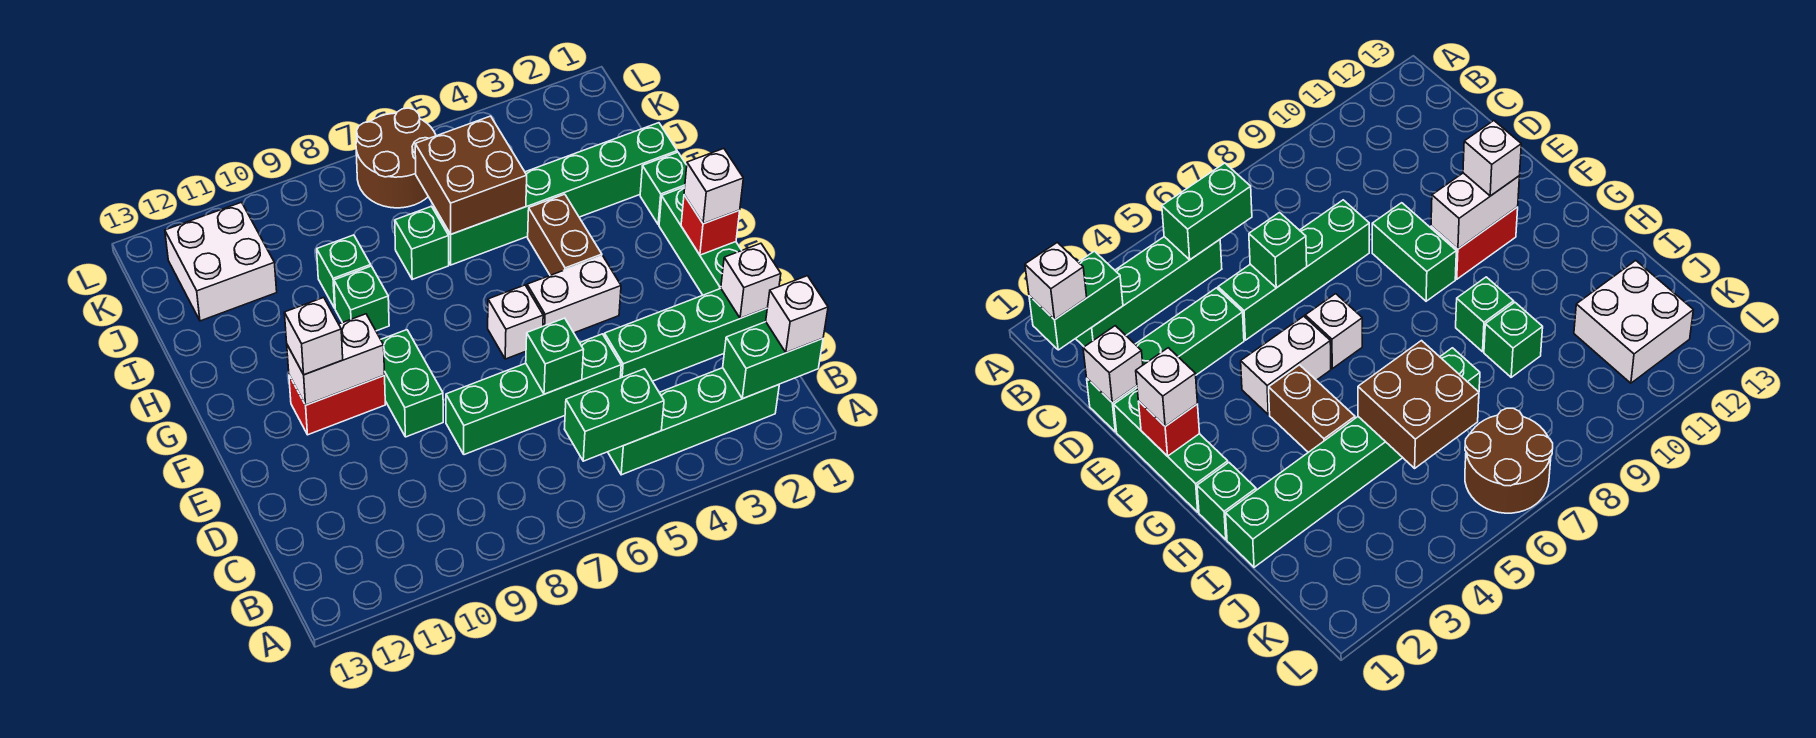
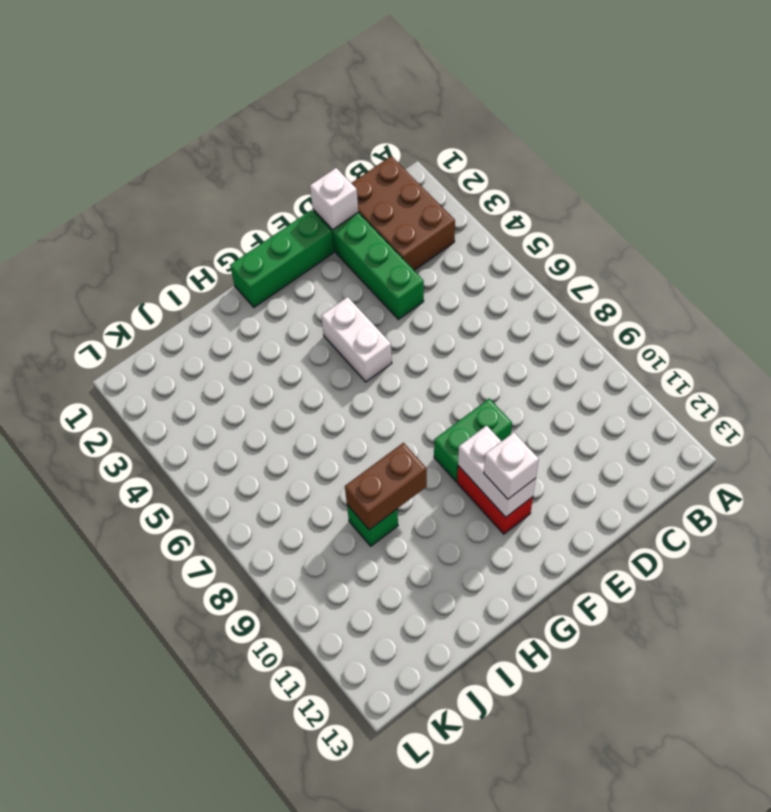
brown brick B1:C3 level 1 -> green brick B2:B5 level 1
brown brick H9:I9 level 2 -> brown brick G4:H4 level 1
none -> green brick D5:D8 level 1
none -> white brick F6 level 1
none -> green brick H1 level 1

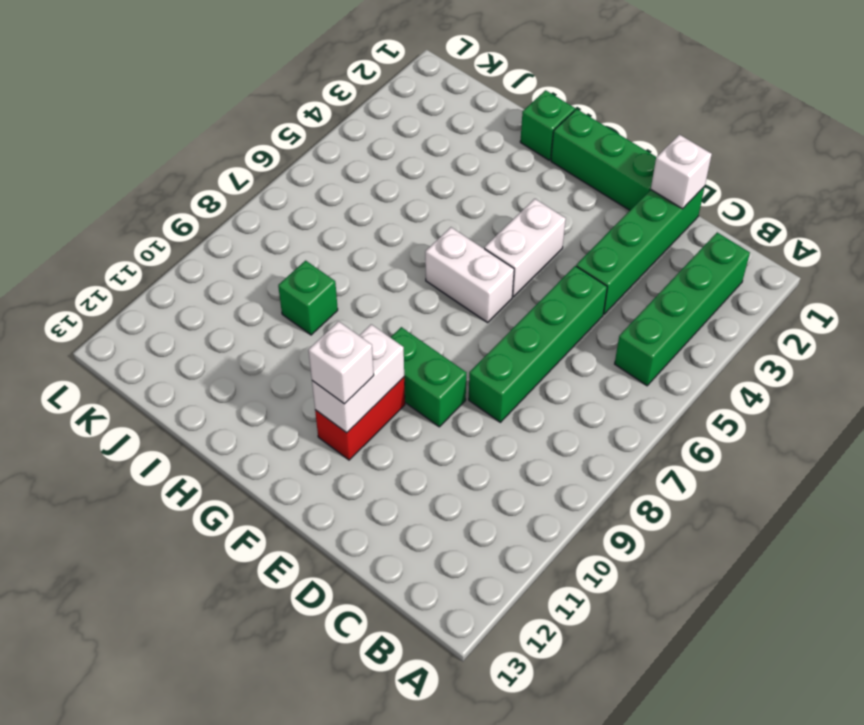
white brick F6:G6 level 1 -> white brick F6 level 1
none -> brown brick G4:H4 level 1
none -> green brick H9 level 1
none -> green brick I1:I6 level 1

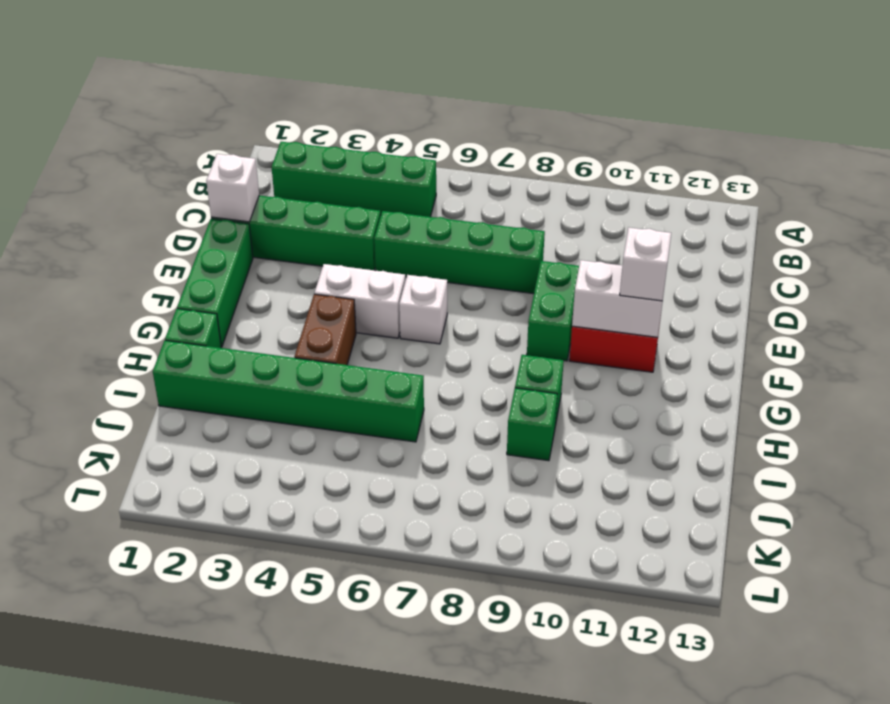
none -> green brick I7 level 1
none -> white brick J11:K12 level 1
none -> brown round brick K6:L7 level 1

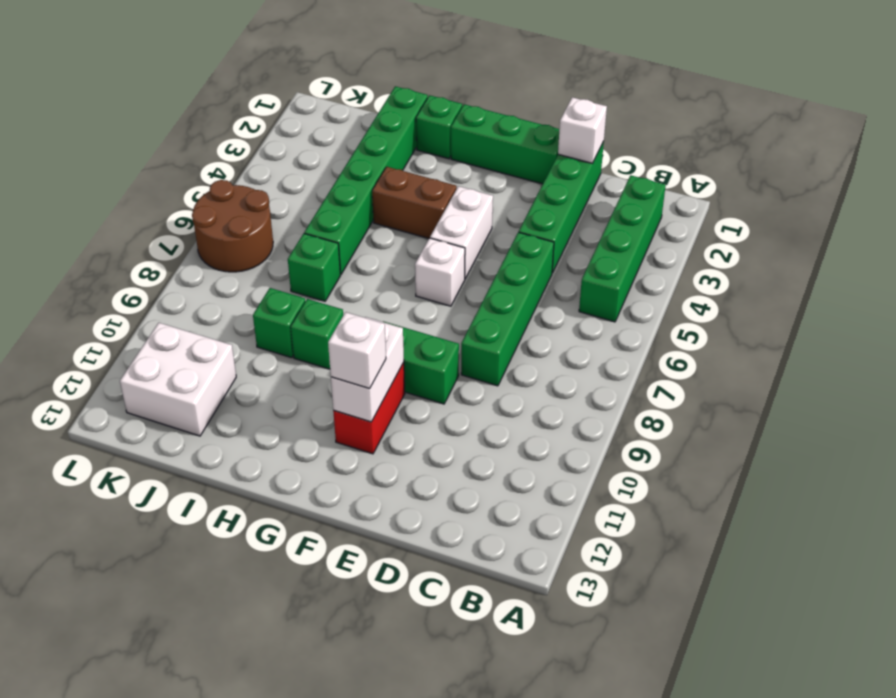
none -> green brick B1:B2 level 2
none -> green brick B5:B6 level 2
none -> green brick D6 level 2

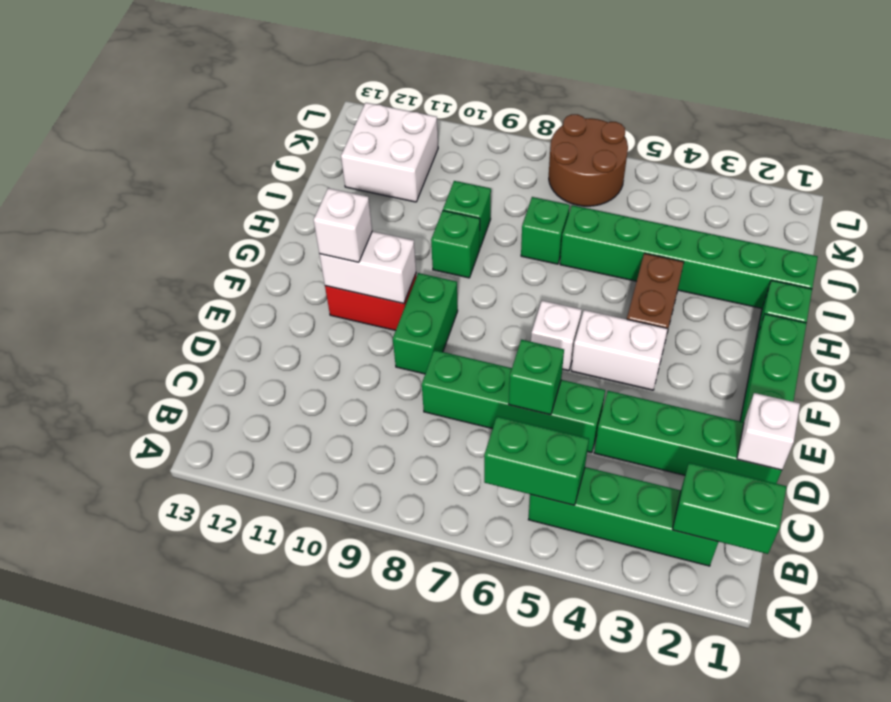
none -> red brick F1 level 2
none -> brown brick I5:J6 level 2
none -> white brick B1 level 3

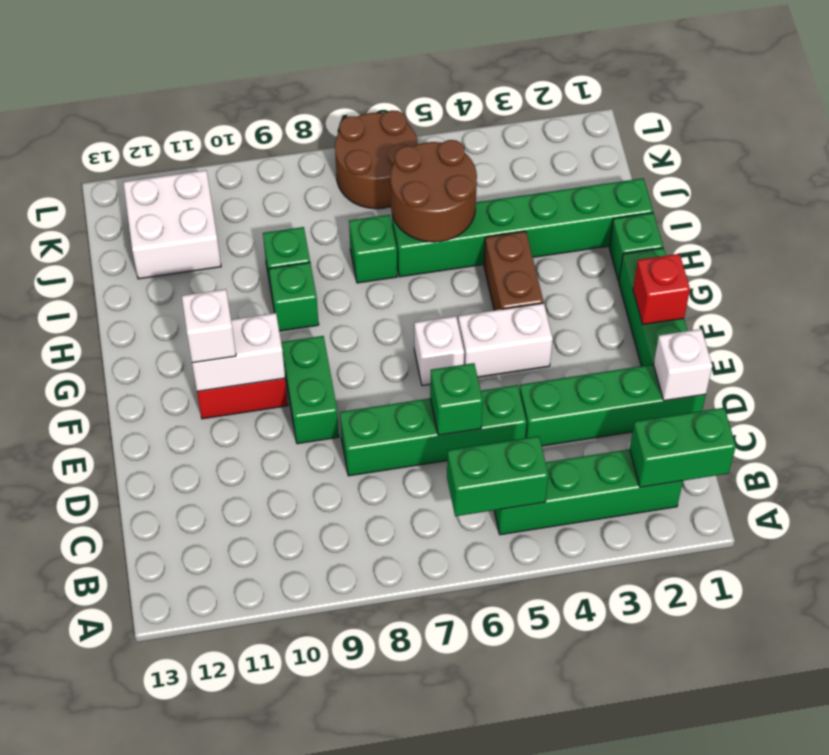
brown round brick I5:J6 level 2 -> brown brick I5:J6 level 2
none -> white brick B1 level 3
none -> white brick F1 level 3

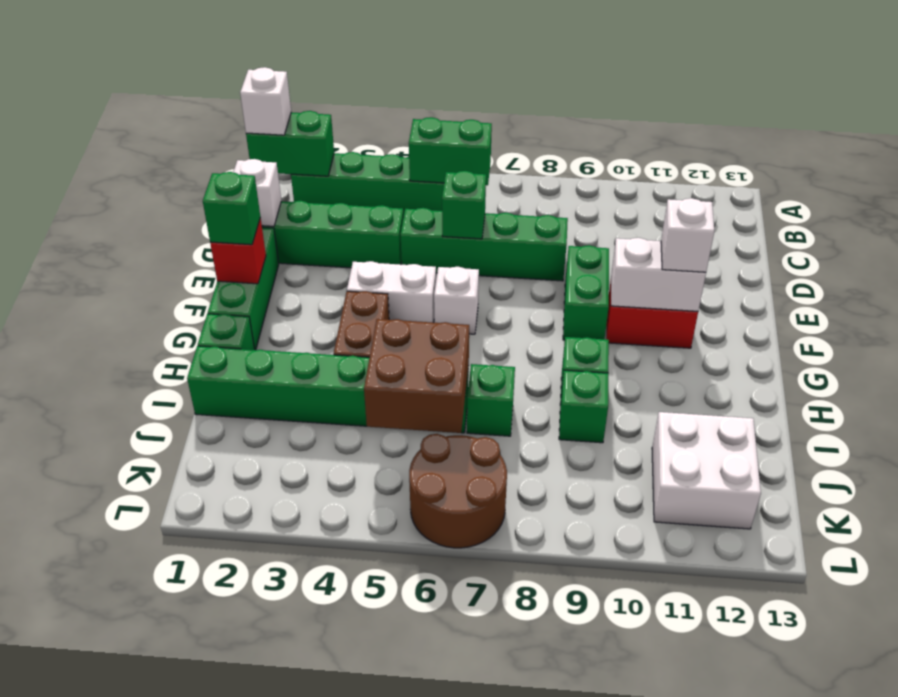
green brick F1 level 3 -> white brick F1 level 3

